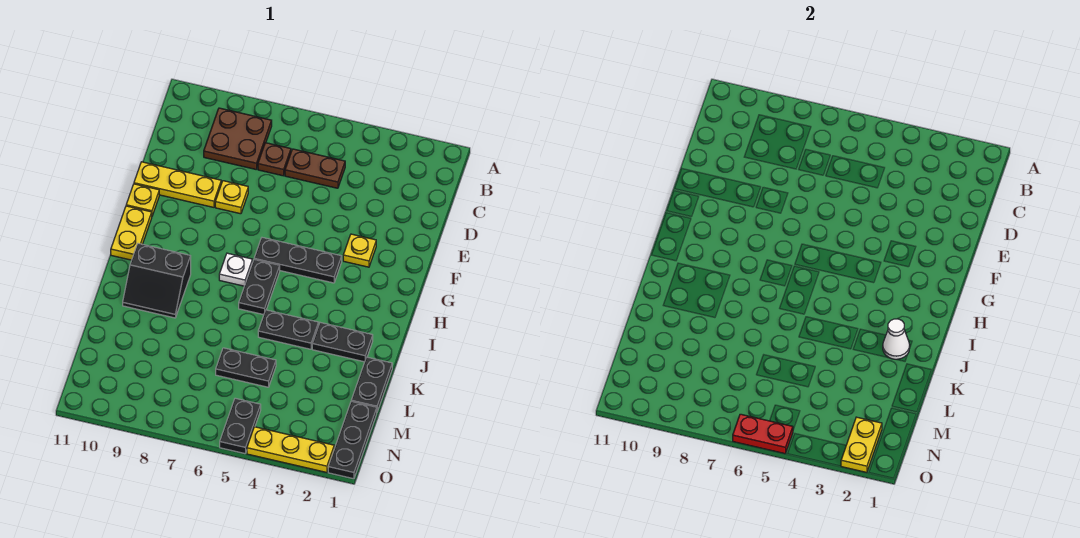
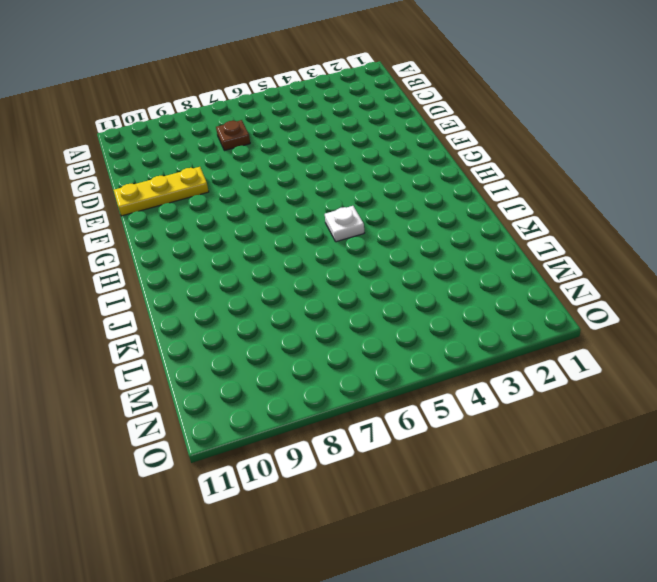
white plate I5 level 1 -> white plate H7 level 1
none -> brown plate B8:C9 level 1
none -> brown plate C5:C6 level 1
none -> yellow plate E8 level 1

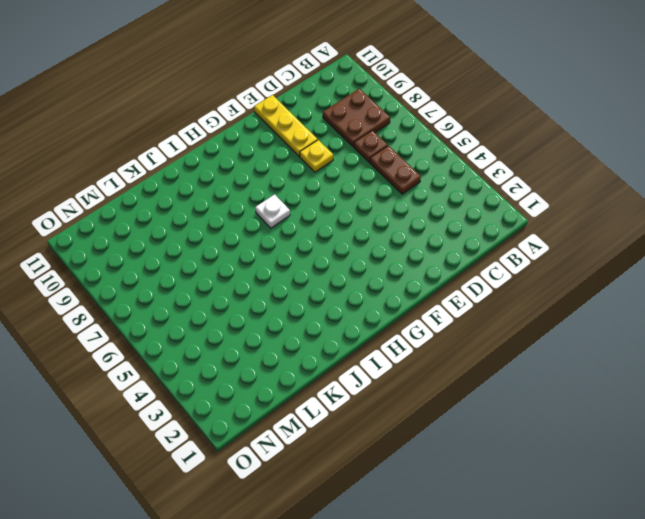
none -> yellow plate F3 level 1
none -> yellow plate F11 level 1
none -> black plate G4:G6 level 1

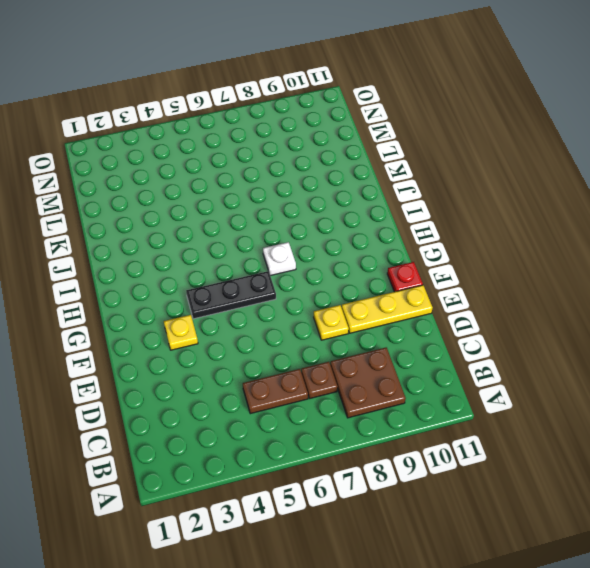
red plate F11 level 1 -> yellow plate F11 level 1
none -> yellow plate G11:H11 level 1
none -> black plate H6:I6 level 1
none -> black slope I9:J10 level 1 top I

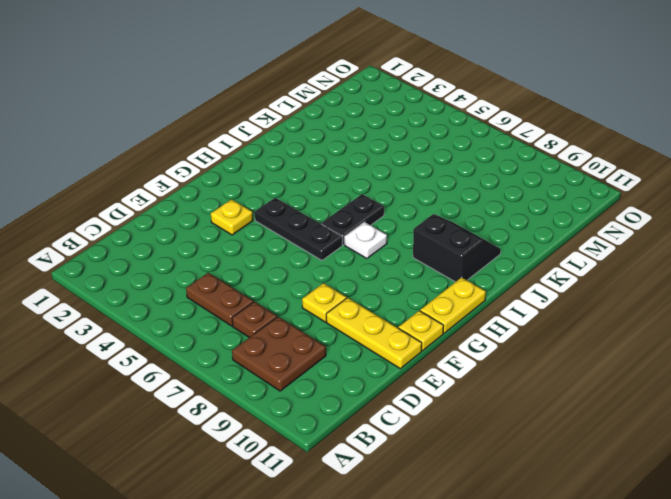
none -> black plate J2:J3 level 1
none -> black plate J4:J5 level 1
none -> black plate K1:L1 level 1

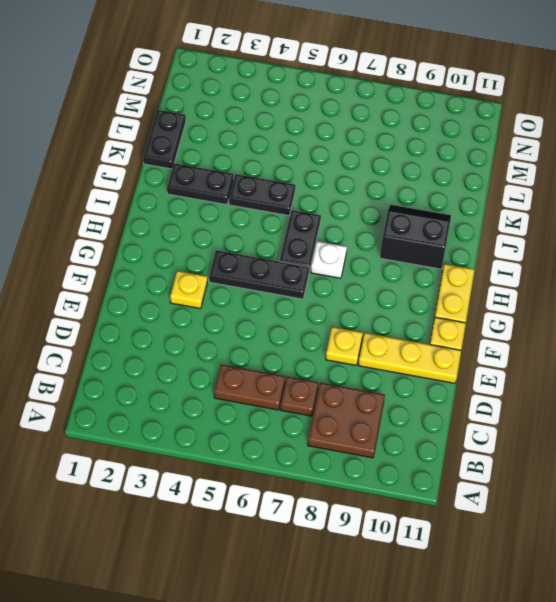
none -> black plate L5:L6 level 1
none -> black plate M1:O1 level 1
none -> black plate N5:O5 level 1

